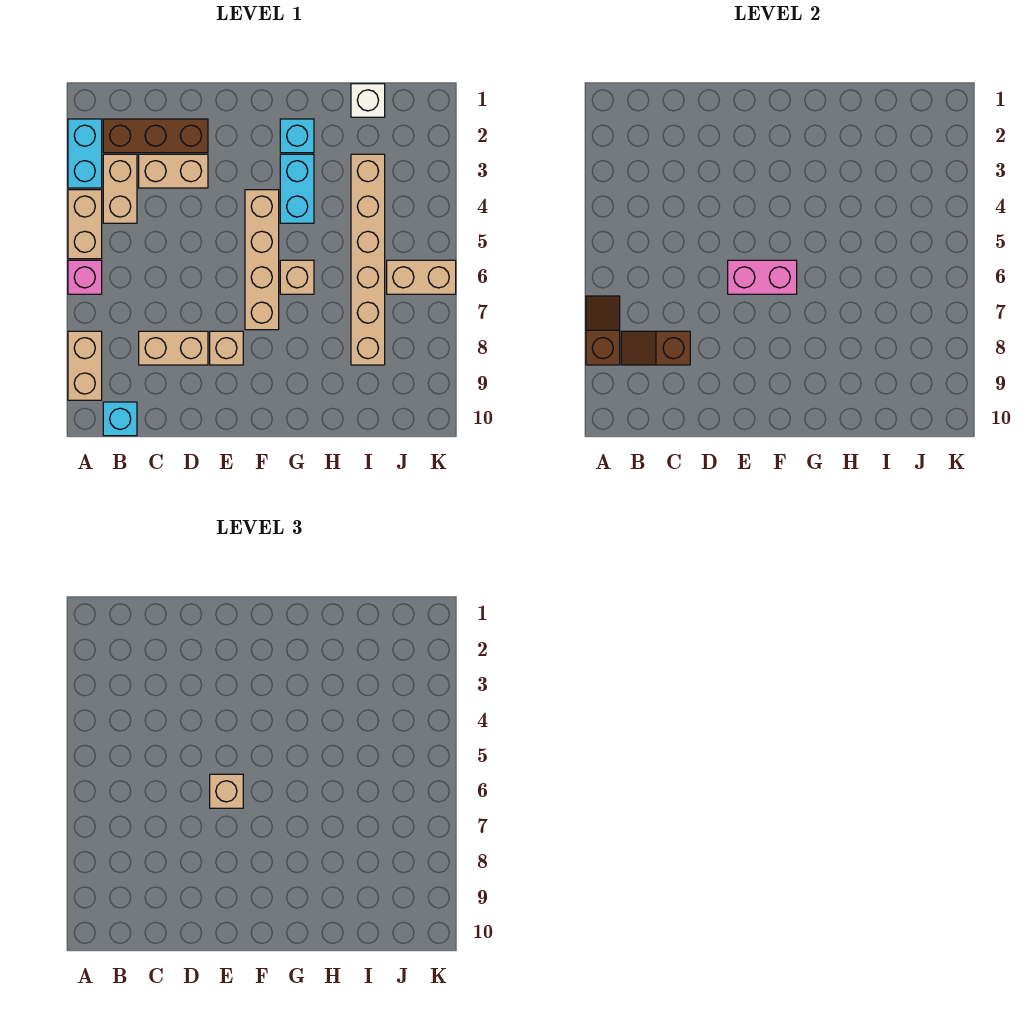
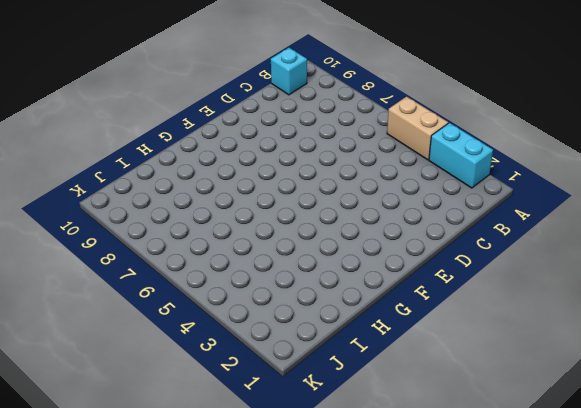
none -> pink brick A6 level 1
none -> tan brick A8:A9 level 1
none -> brown brick B2:D2 level 1

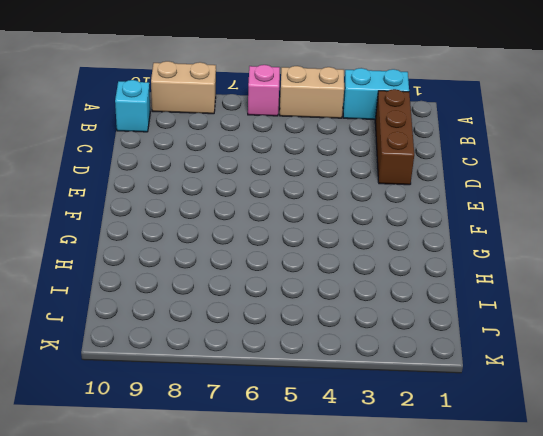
none -> tan brick B3:B4 level 1
none -> tan brick C3:D3 level 1
none -> tan brick C8:D8 level 1

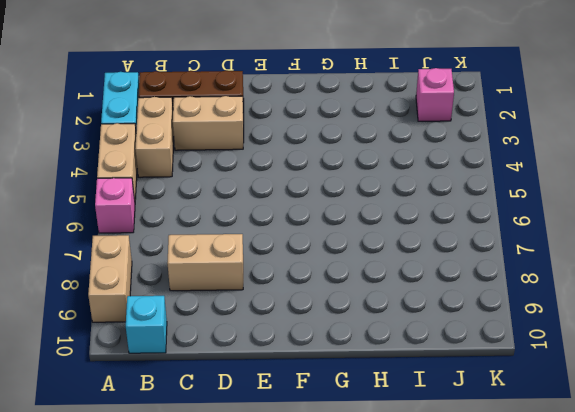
pink brick J2 level 1 -> none
none -> tan brick E8 level 1
none -> tan brick F4:F7 level 1
none -> cyan brick G2 level 1

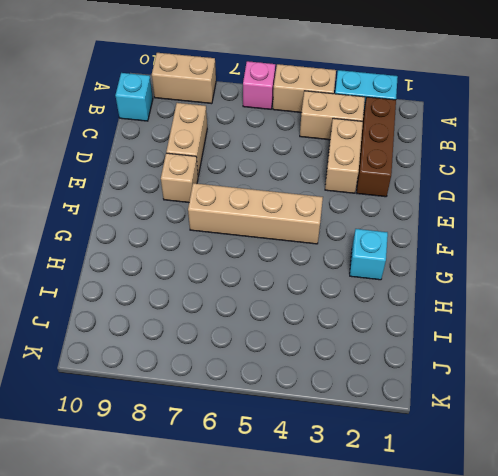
none -> cyan brick G3:G4 level 1
none -> tan brick G6 level 1
none -> white brick I1 level 1

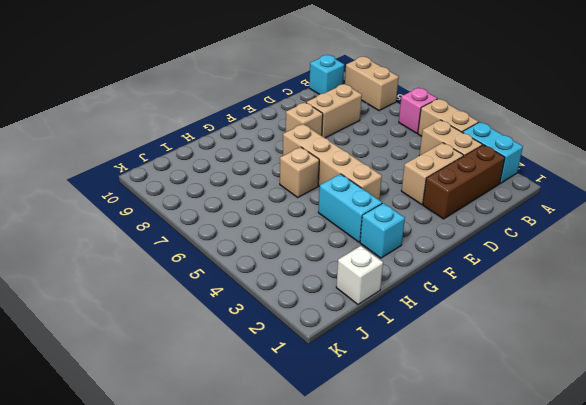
none -> tan brick I3:I8 level 1
none -> tan brick J6:K6 level 1
none -> brown slope A7:A8 level 2 top 8

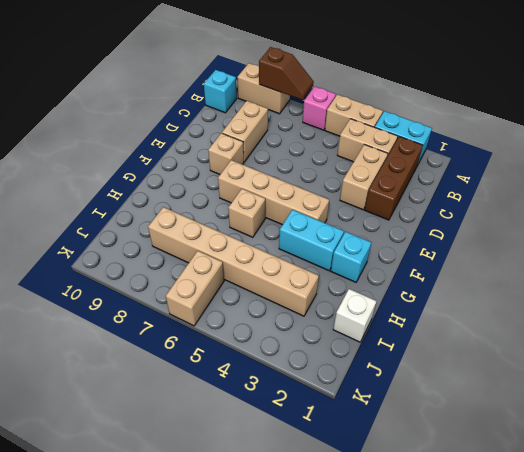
none -> brown slope B8:C8 level 2 top C
none -> pink brick E6:F6 level 2
none -> tan brick E6 level 3

